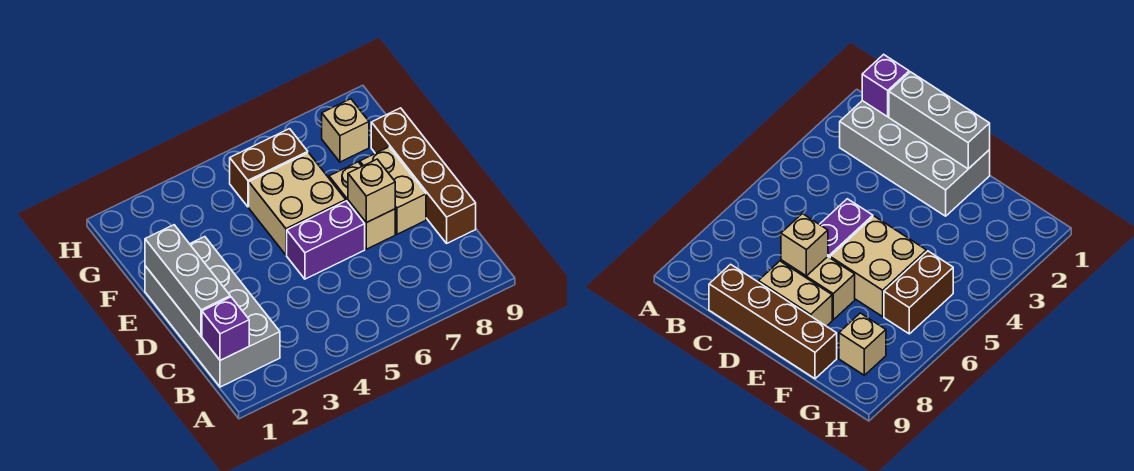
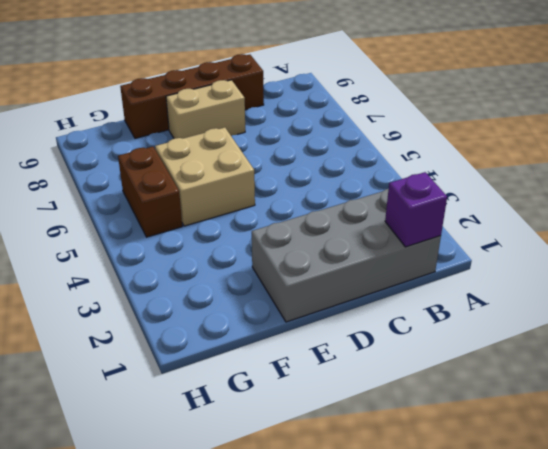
none -> purple brick D5:D6 level 1
none -> tan brick D7:E7 level 1

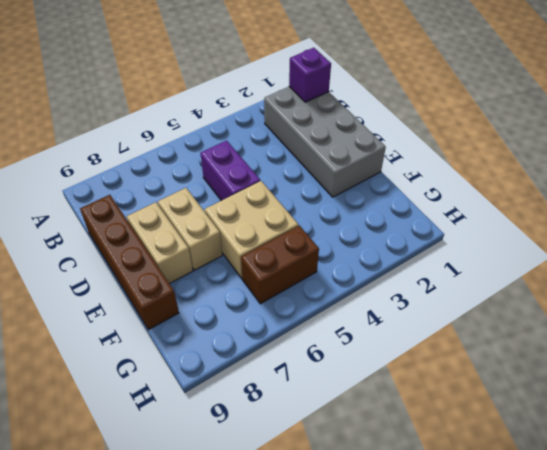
purple brick C5:D5 level 1 -> purple brick D5:D6 level 1
none -> tan brick G8 level 1
none -> grey brick C1:E1 level 2

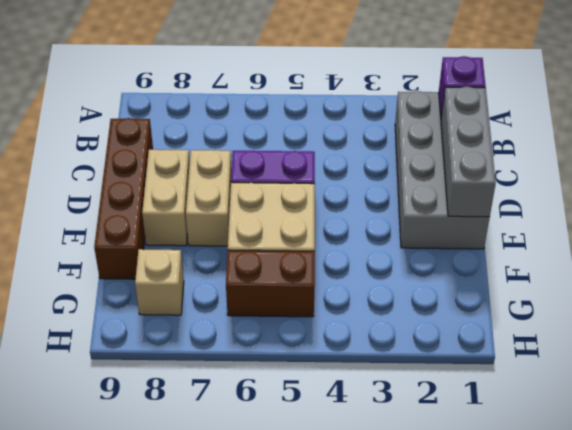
none -> tan brick D7 level 2

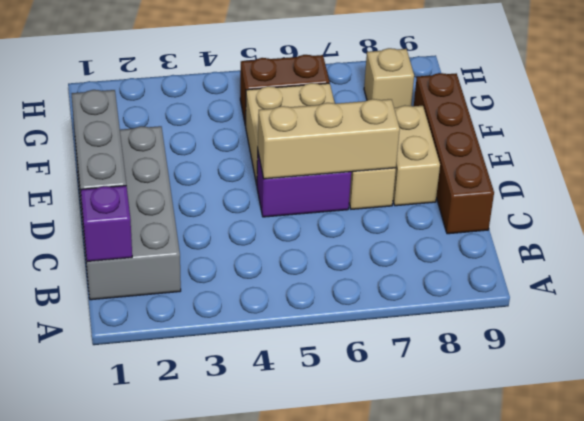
tan brick D5:D7 level 2 -> tan brick D7 level 2

